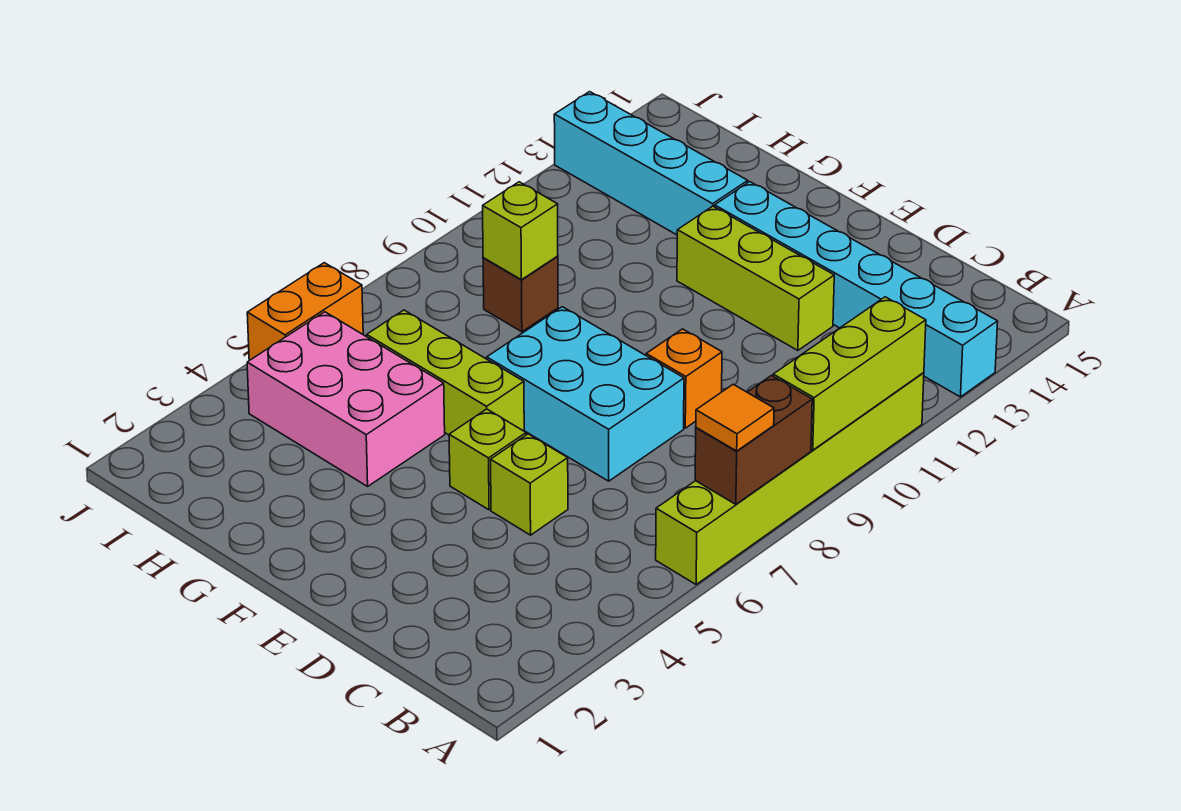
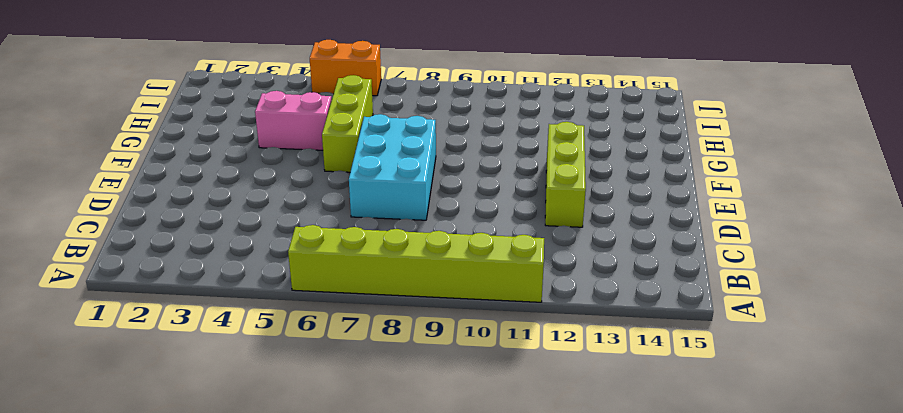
pink brick G4:G5 level 1 -> pink brick G4:I5 level 1
none -> cyan brick A13:F13 level 1
none -> lime brick D5 level 1
none -> orange brick D9 level 1

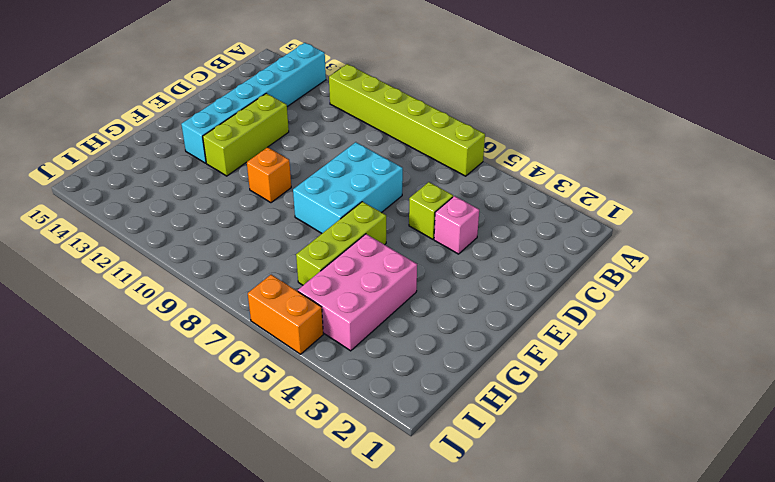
pink brick D4 level 1 -> none
orange brick F10 level 1 -> orange brick D9 level 1
none -> lime brick E5 level 1
none -> cyan brick G13:J13 level 1
none -> brown brick H9 level 1

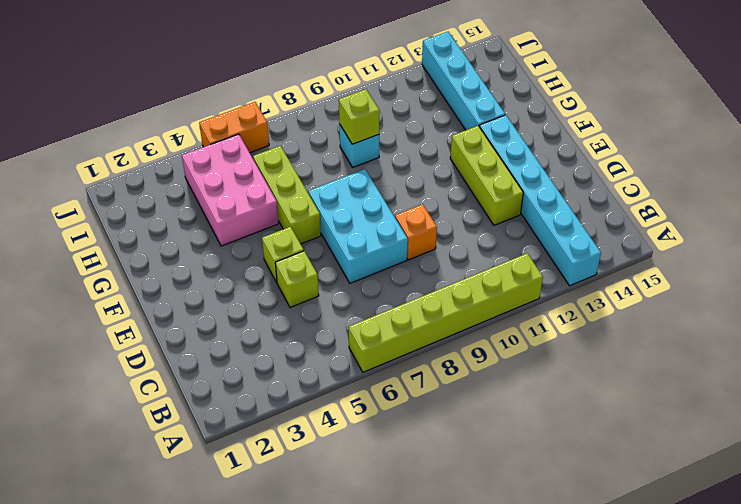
cyan brick H9 level 1 -> brown brick H9 level 1
none -> brown brick A7:A8 level 2
none -> lime brick A9:A11 level 2
none -> orange tile A7 level 3

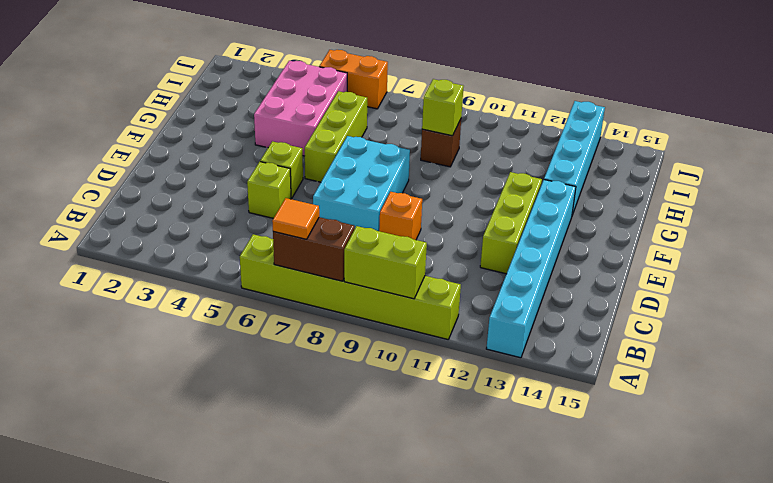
lime brick A9:A10 level 2 -> lime brick A9:A11 level 2

